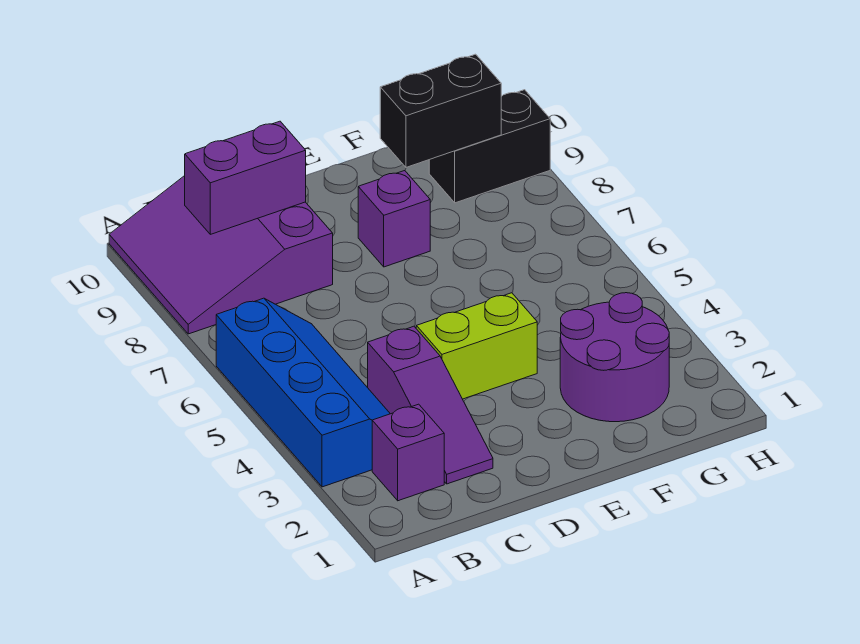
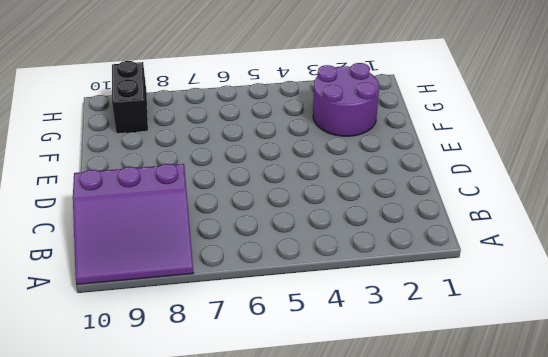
none -> blue slope A3:B6 level 1 top A
none -> purple brick B2 level 1

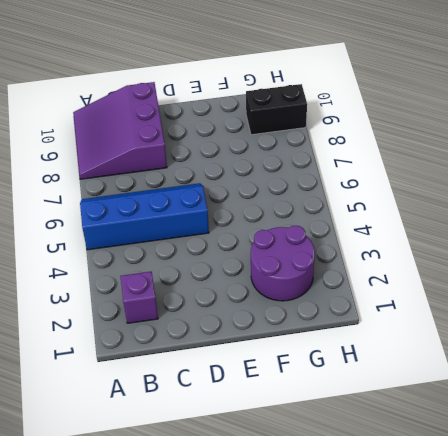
blue slope A5:D6 level 1 top 5 -> blue slope A3:B6 level 1 top A
none -> purple slope C2:C4 level 1 top 4
none -> lime brick D4:E4 level 1

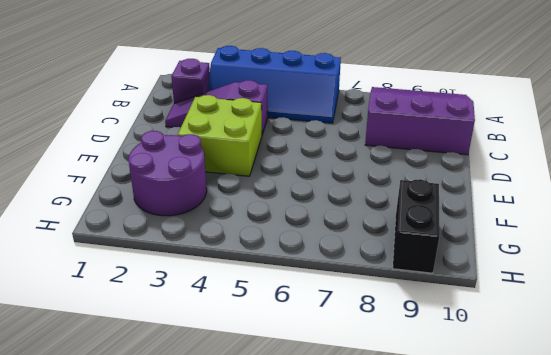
lime brick D3:E4 level 1 -> lime brick D4:E4 level 1
none -> purple brick E8 level 1
none -> purple brick B9:C9 level 2

